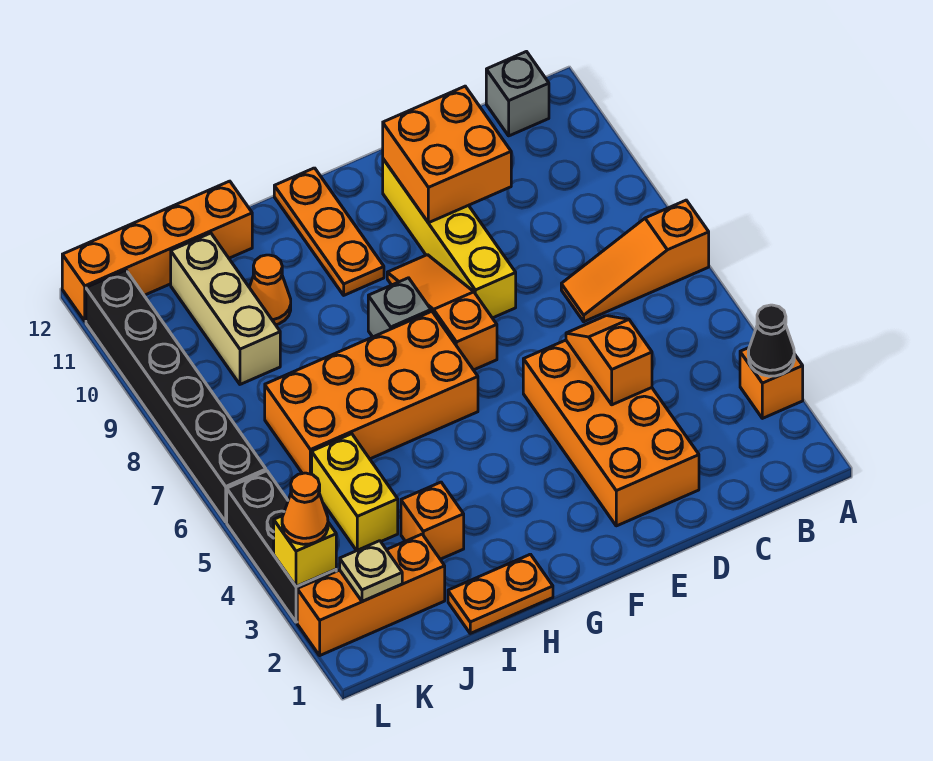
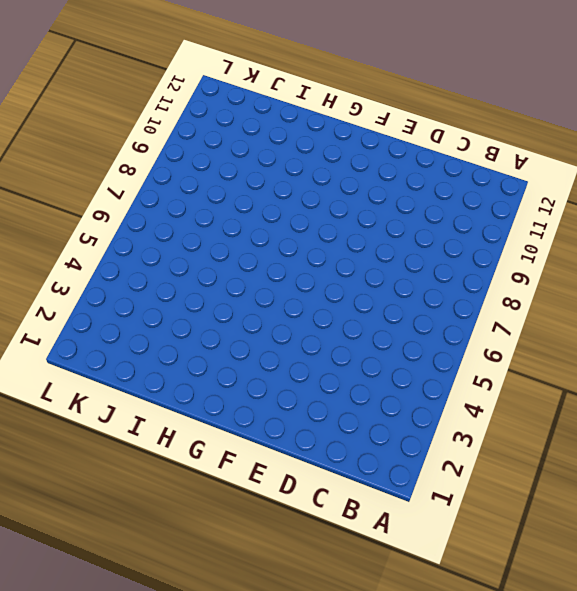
none -> orange brick A3 level 1
none -> orange slope A7:C7 level 1 top A
none -> grey brick B12 level 1

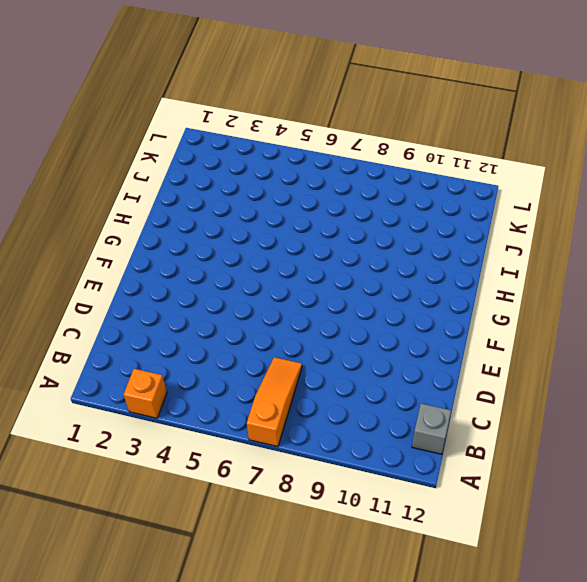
none -> orange brick D2:E5 level 1
none -> yellow brick E8:E11 level 1
none -> orange slope F7:F9 level 1 top 7

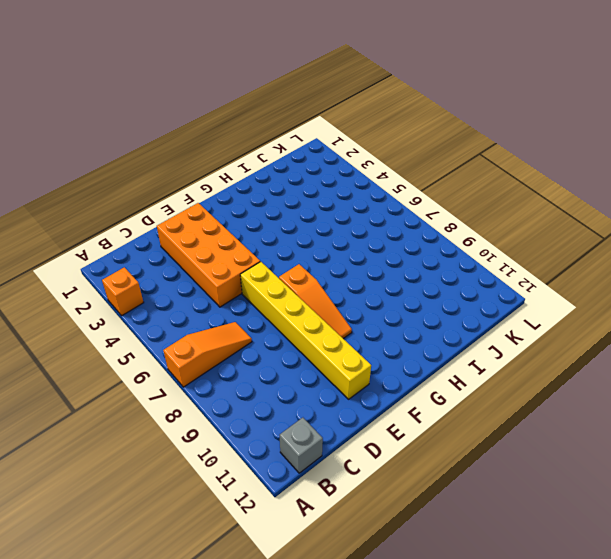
yellow brick E6:E11 level 1 -> yellow brick E8:E11 level 1
none -> orange brick G6:J7 level 1
none -> grey brick G8 level 1
none -> orange plate G10:G12 level 1

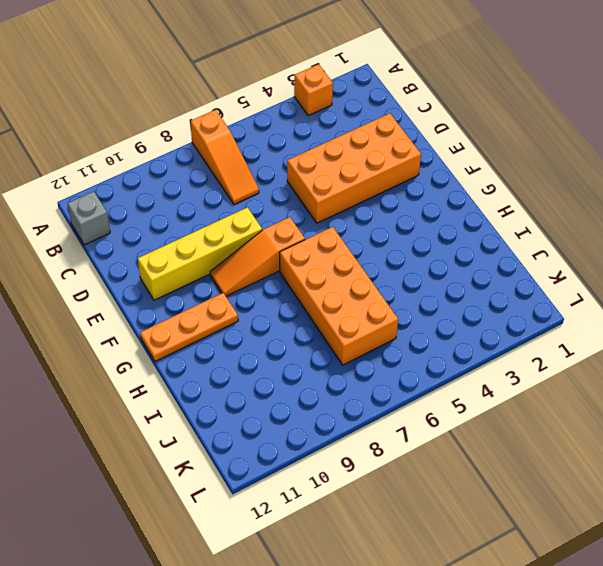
none -> grey brick G8 level 1
none -> orange plate H1:I1 level 1
none -> orange brick I3 level 1

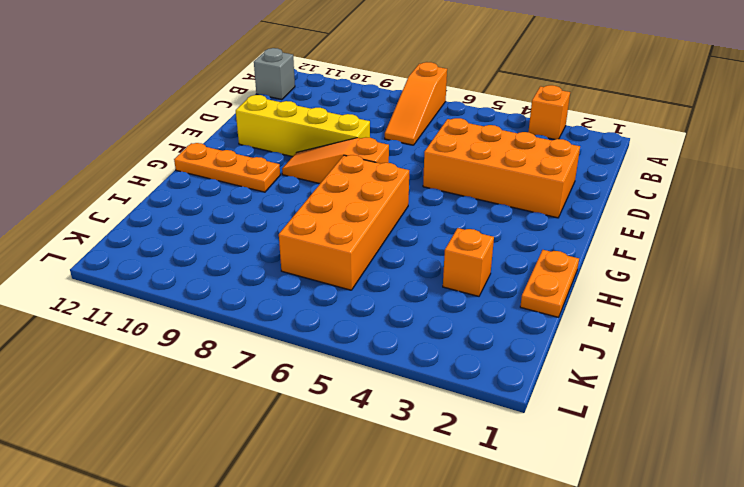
none -> grey brick G8 level 1
none -> orange cone I10 level 1
none -> orange brick I12:L12 level 1

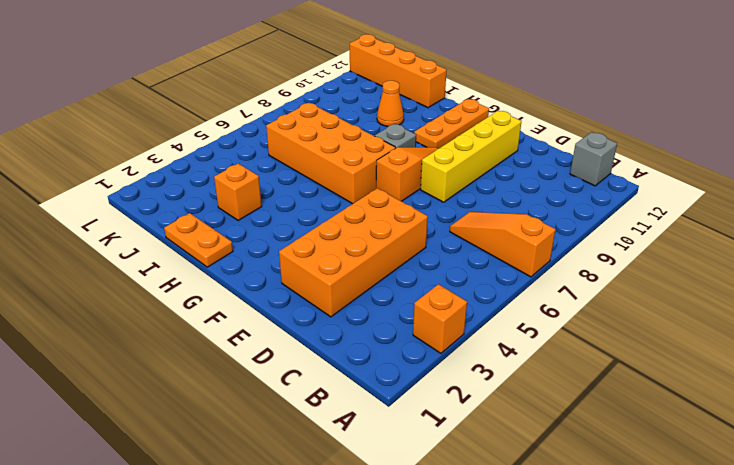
none -> orange brick J2:L2 level 1
none -> yellow brick J4:J5 level 1
none -> tan brick J9:J11 level 1

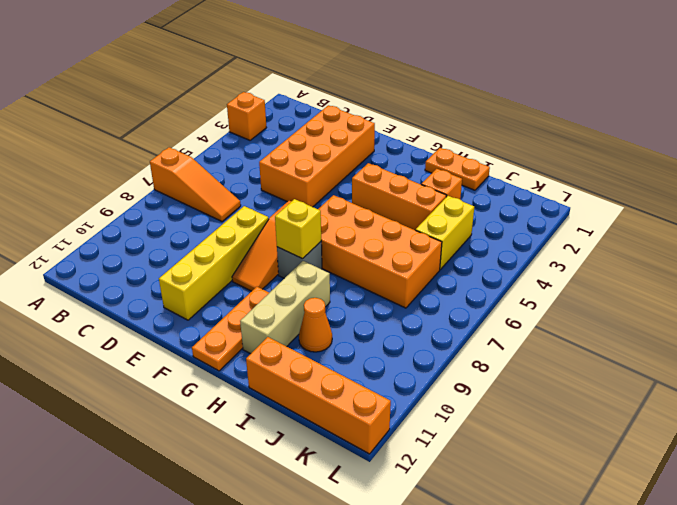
orange brick G4:I4 level 1 -> orange brick J2:L2 level 1
yellow brick G8 level 2 -> yellow brick L3 level 2
tan brick H9:H11 level 1 -> tan brick J9:J11 level 1
none -> grey brick B12 level 1
none -> black brick L3:L5 level 1
none -> black brick L6:L11 level 1

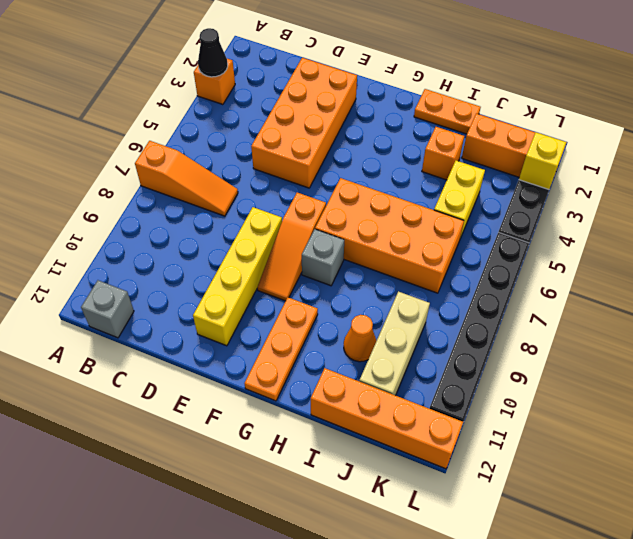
none -> orange slope D4:D5 level 2 top 4
none -> orange brick D10:E11 level 2
none -> tan plate K2 level 2

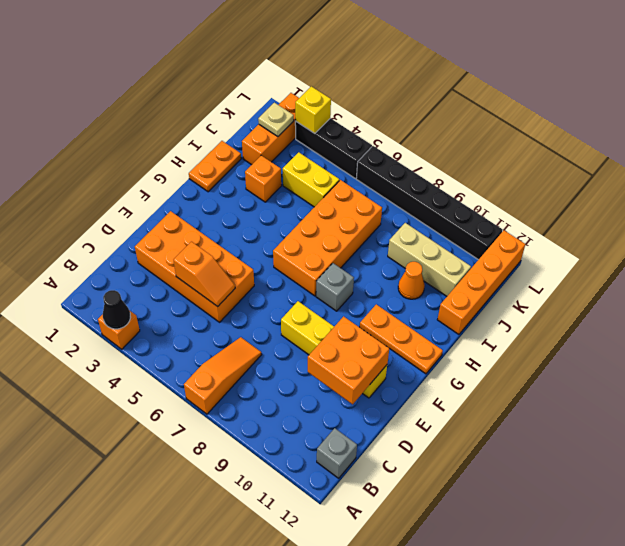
none -> orange slope F7:F9 level 1 top 7
none -> orange cone L3 level 3

